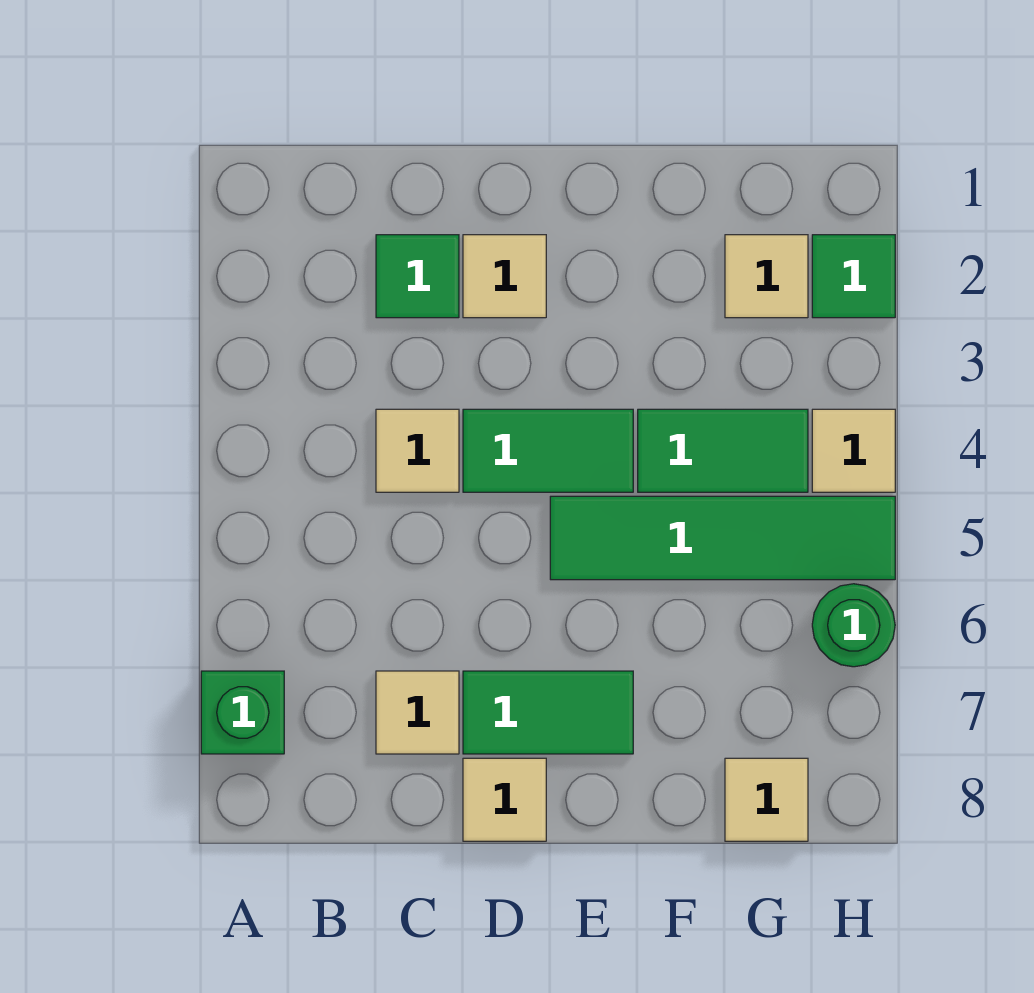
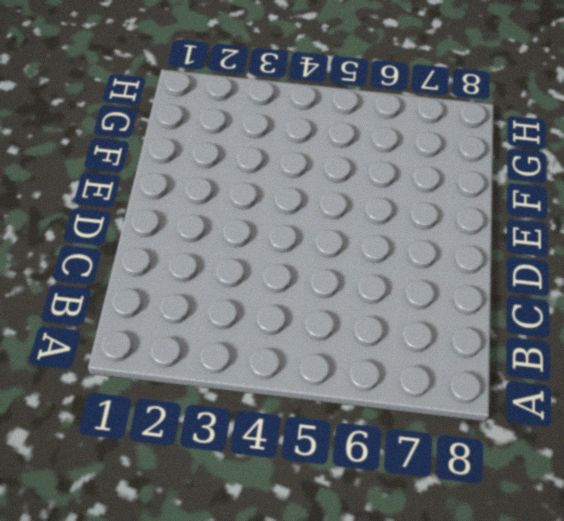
none -> green brick A7 level 1
none -> green tile C2 level 1
none -> tan tile C4 level 1

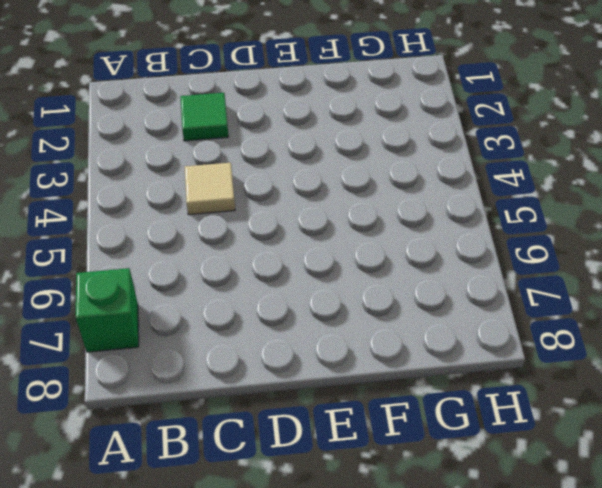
none -> tan tile C7 level 1
none -> tan tile D2 level 1
none -> green tile D4:E4 level 1

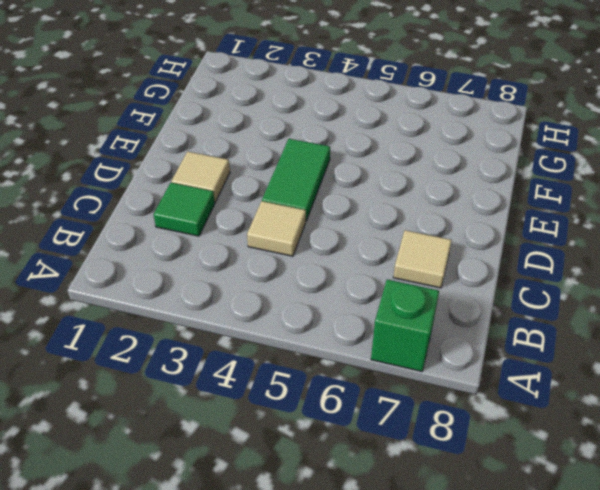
none -> green tile D7:E7 level 1
none -> tan tile D8 level 1
none -> green tile E5:H5 level 1

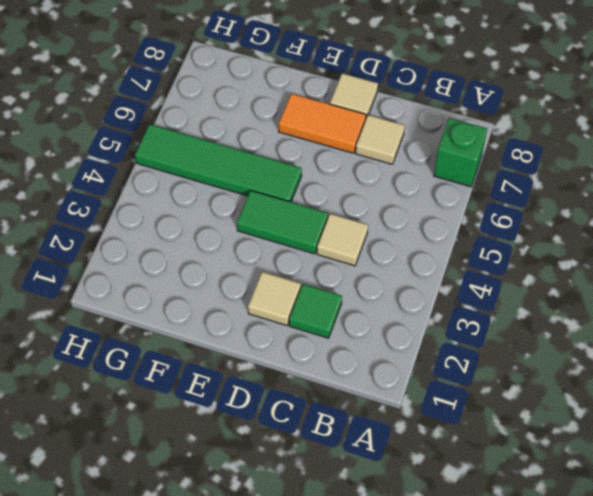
orange tile D7:E7 level 1 -> green tile D7:E7 level 1
none -> green tile F4:G4 level 1
none -> tan tile G2 level 1
none -> tan tile G8 level 1

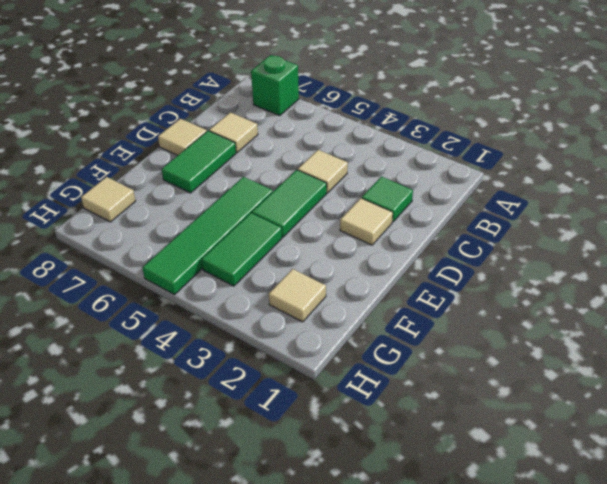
none -> green tile H2 level 1
none -> tan tile H4 level 1
none -> green round brick H6 level 1

